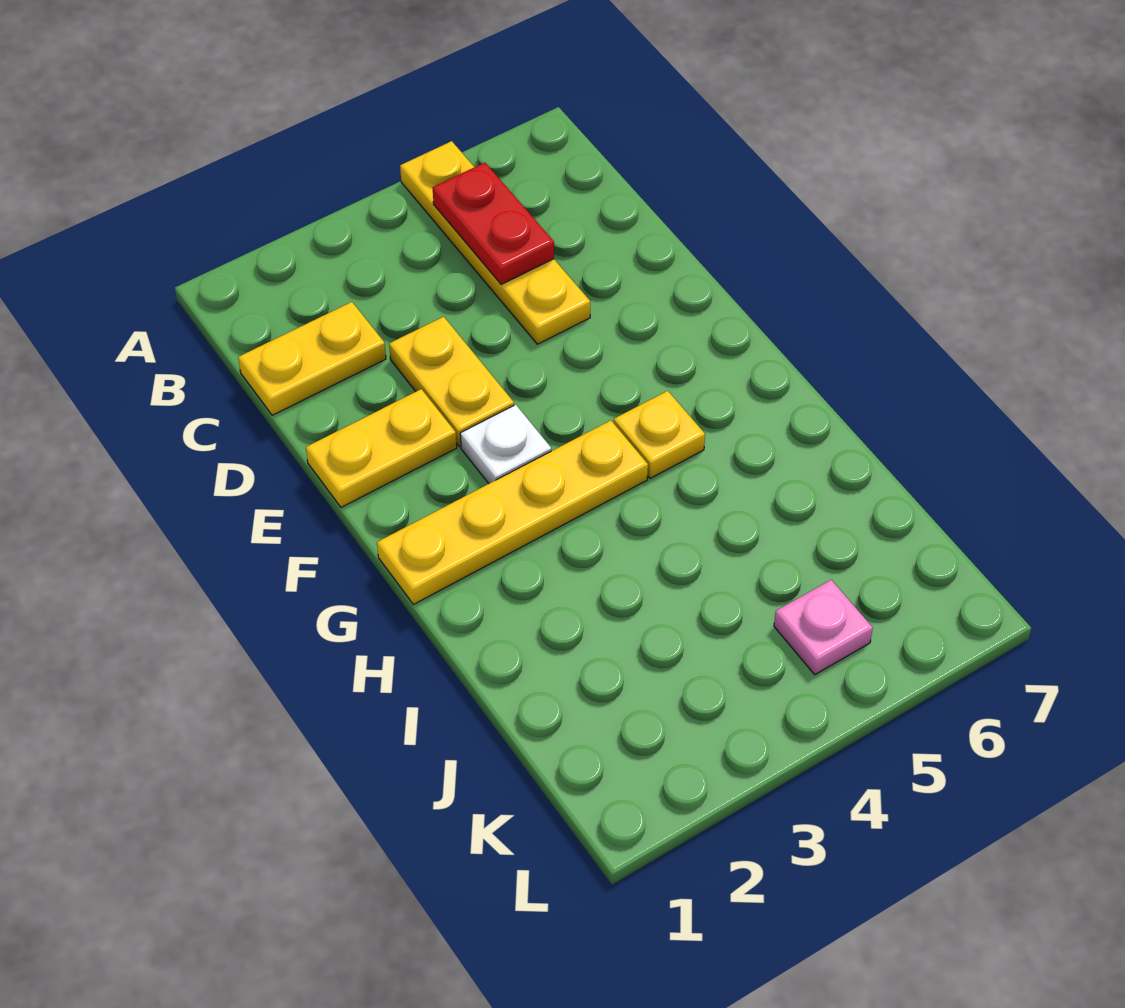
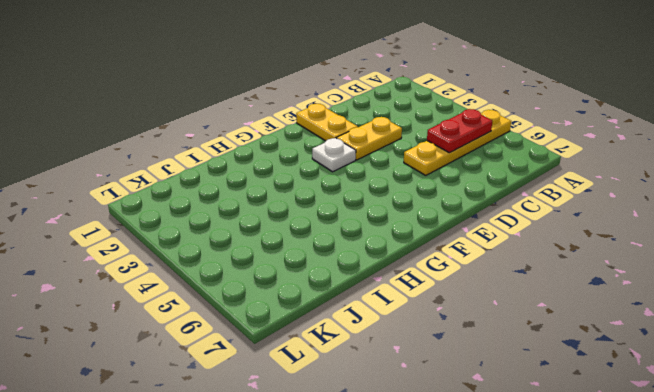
none -> yellow plate C1:C2 level 1
none -> yellow plate G1:G4 level 1

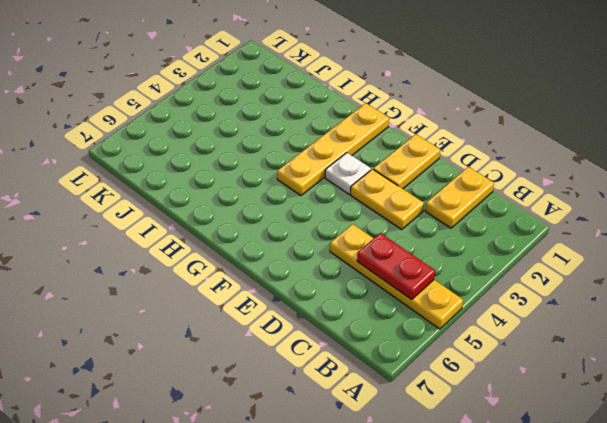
none -> yellow plate G5 level 1
none -> pink plate K5 level 1

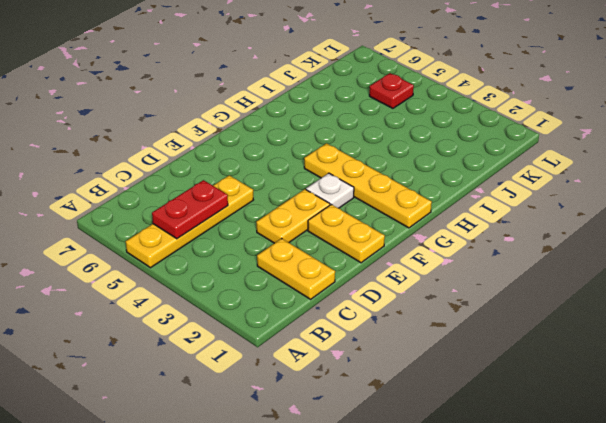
red plate K5 level 1 -> pink plate K5 level 1
none -> yellow plate G5 level 1

